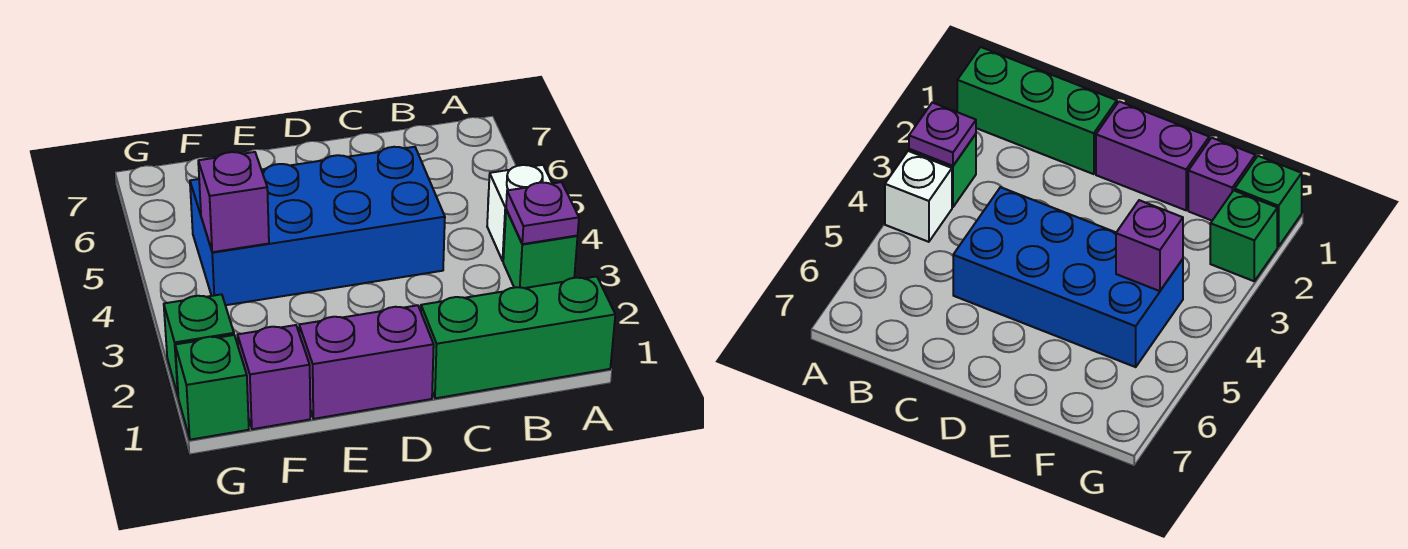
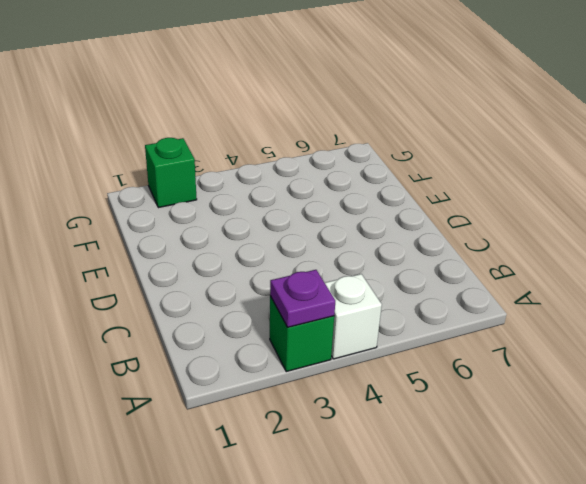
none -> green brick A1:C1 level 1
none -> blue brick C4:F5 level 1

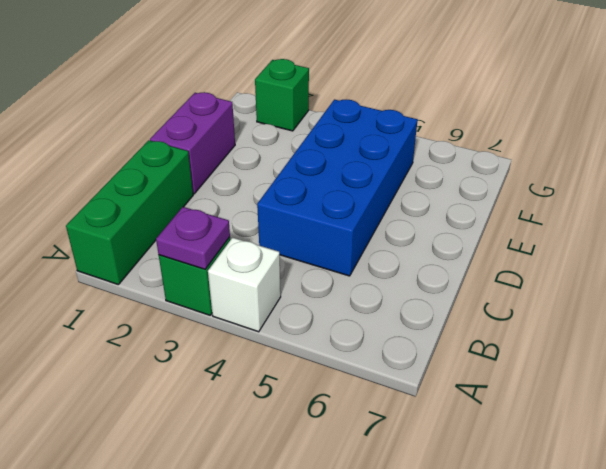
none -> purple brick F1 level 1
none -> green brick G1 level 1

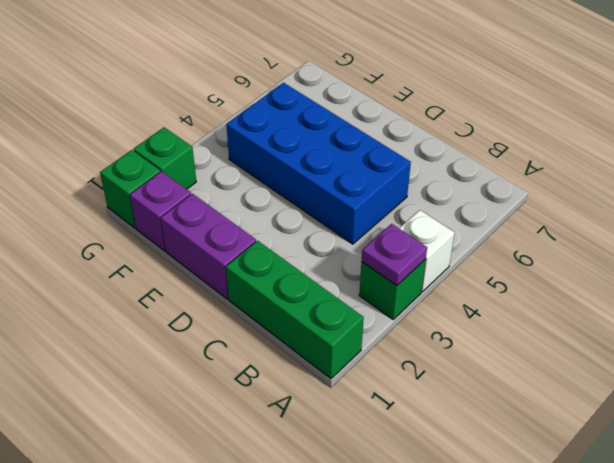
none -> purple brick F4 level 2

